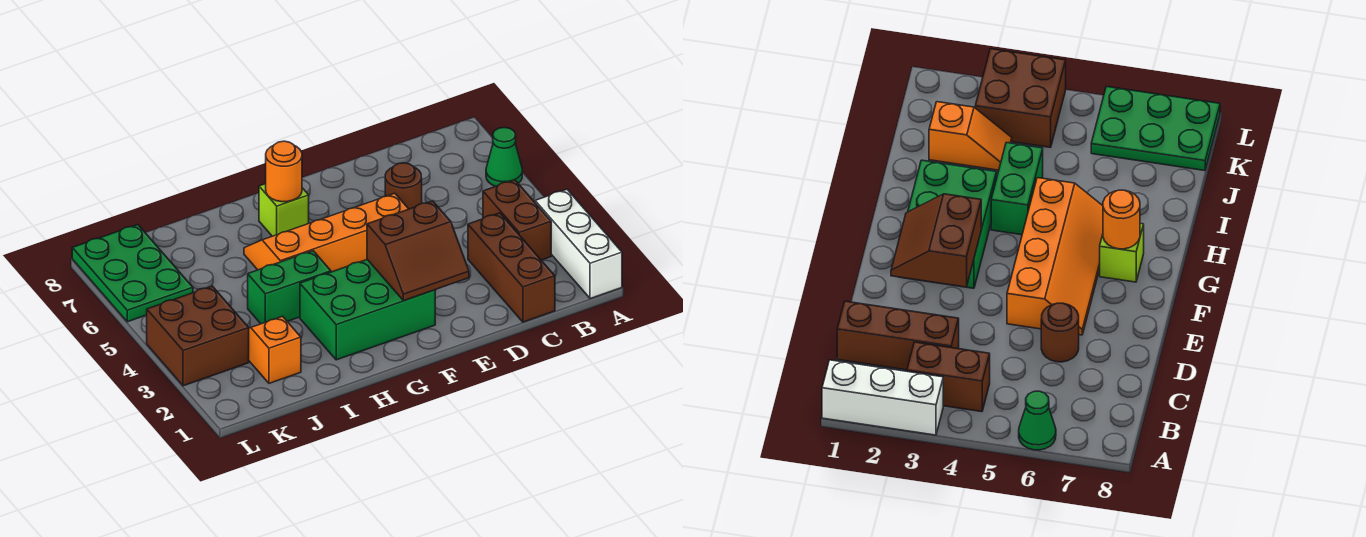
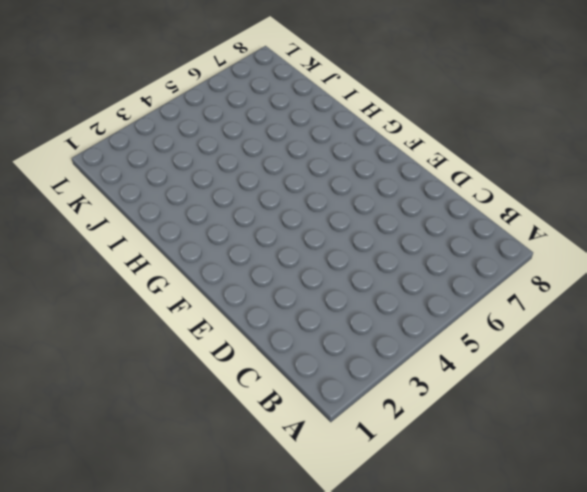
none -> white brick A1:A3 level 1
none -> green cone A6 level 1
none -> brown brick B3:B4 level 1

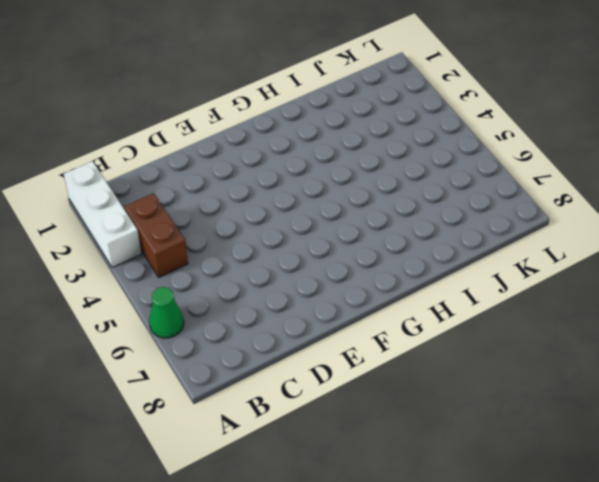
none -> brown brick C1:C3 level 1
none -> brown round brick D6 level 1
none -> orange slope E5:H6 level 1 top 5

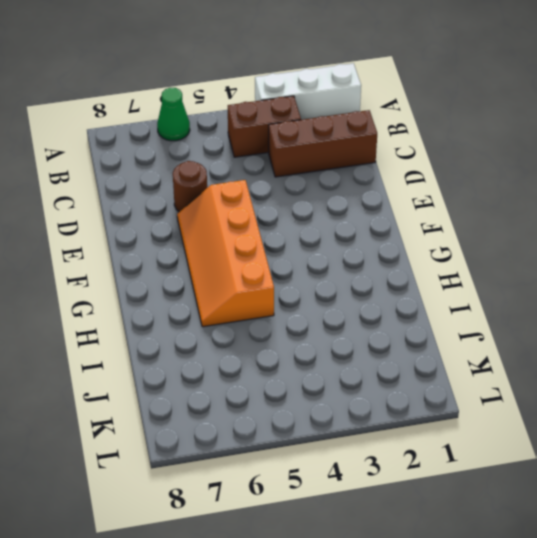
none -> green brick F2:H3 level 1
none -> lime brick G7 level 1
none -> green brick H4:I4 level 1

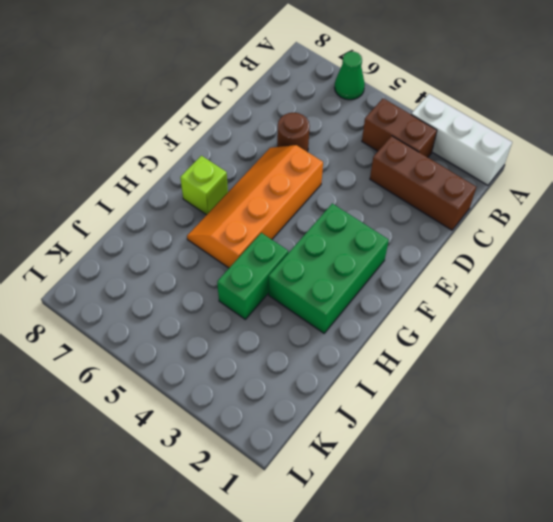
none -> orange slope J2:J3 level 1 top 2
none -> brown brick K3:L4 level 1
none -> green plate K6:L8 level 1

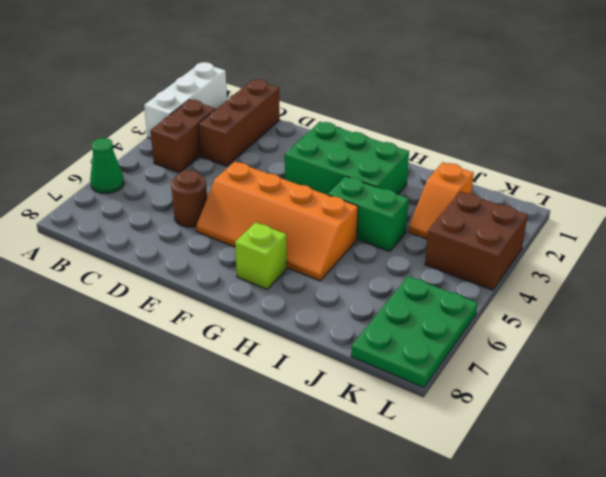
none -> brown slope E2:F3 level 2 top 3
none -> orange round brick G7 level 2

